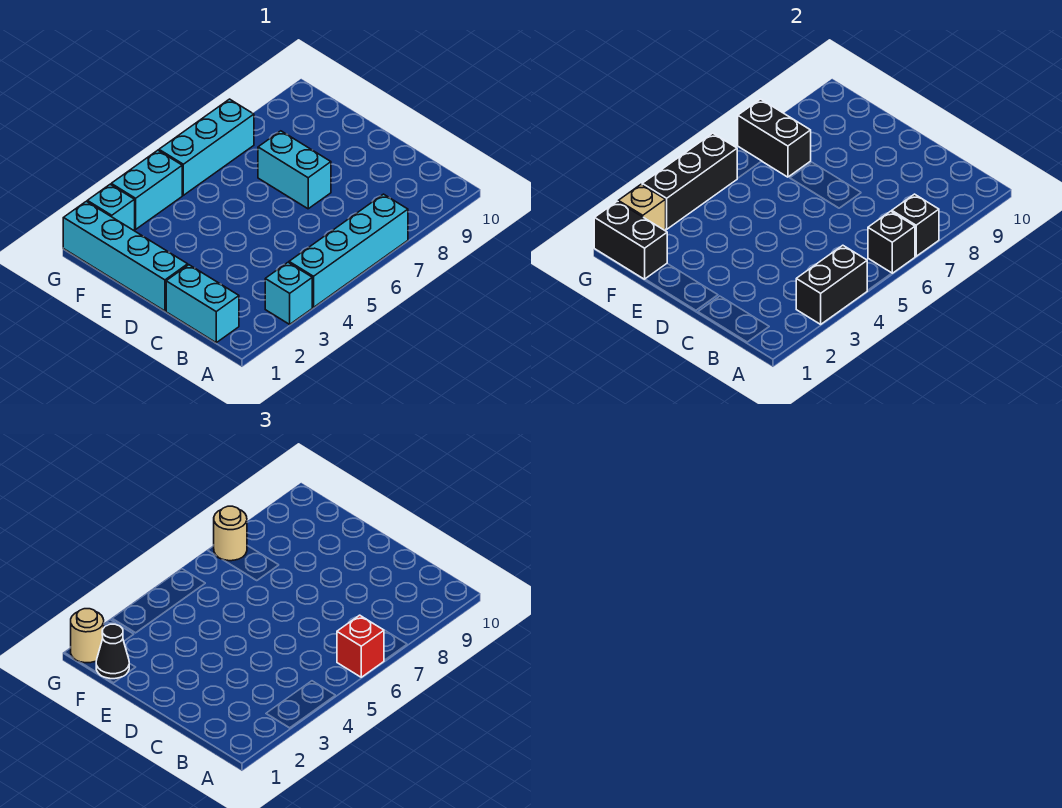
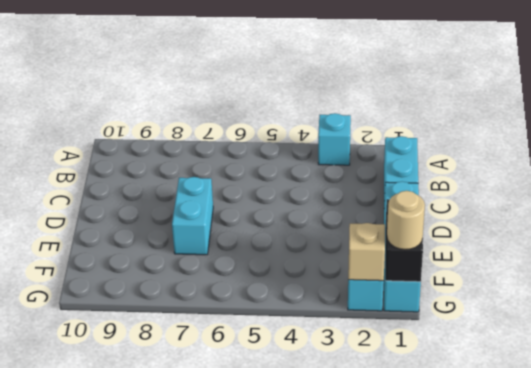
none -> cyan brick A4:A7 level 1
none -> cyan brick G3:G4 level 1
none -> cyan brick G5:G7 level 1

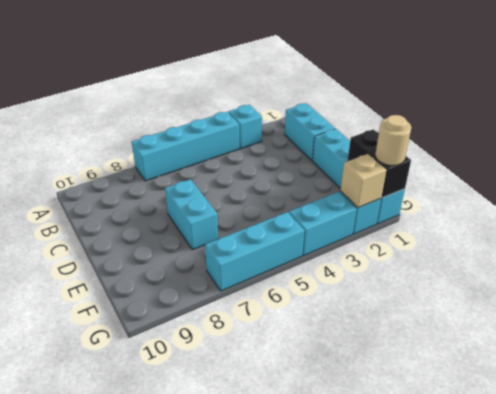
none -> black brick A3:A4 level 2
none -> black brick A6 level 2
none -> black brick A7 level 2

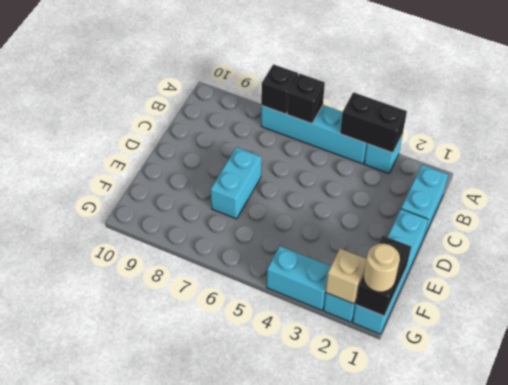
none -> cyan brick G5:G7 level 1
none -> black brick F7:G7 level 2
none -> black brick G3:G5 level 2

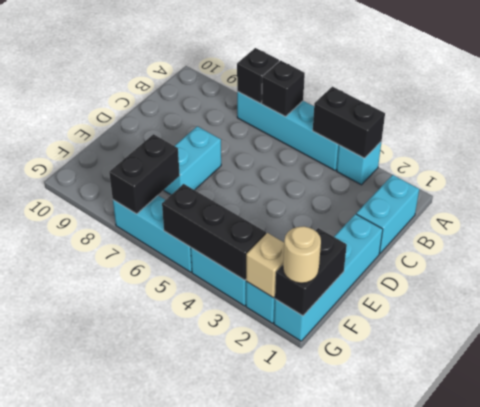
none -> red brick A6 level 3
none -> black cone F1 level 3
none -> tan round brick G7 level 3

